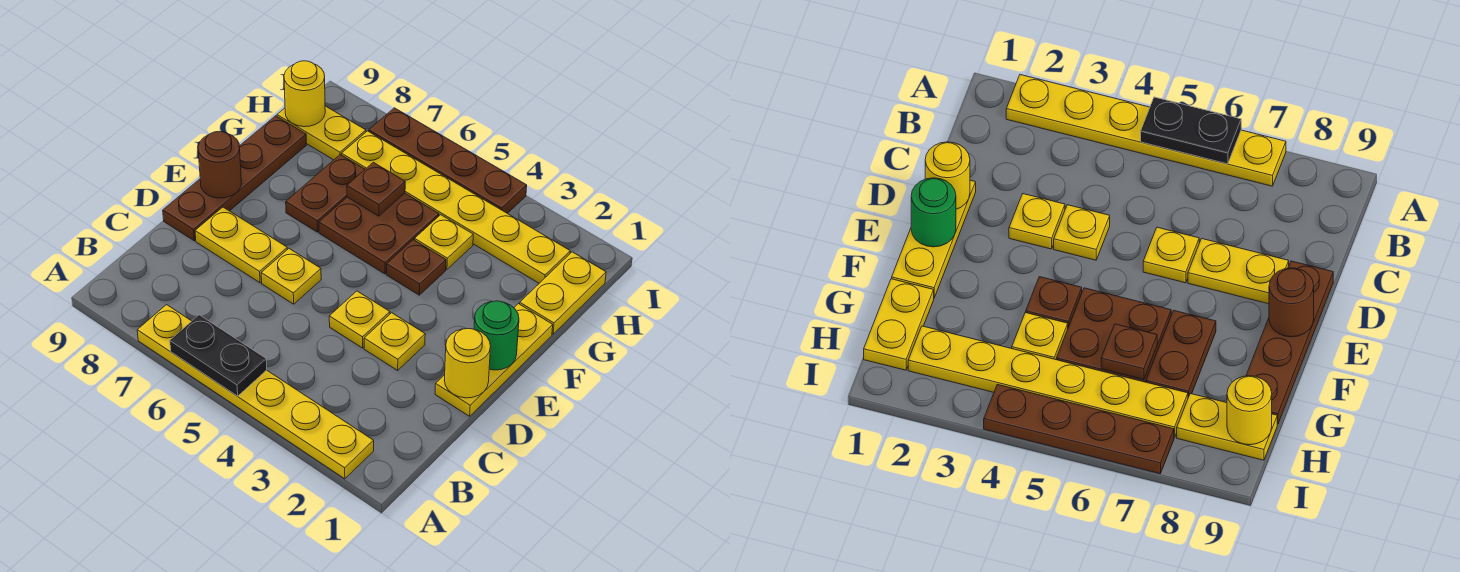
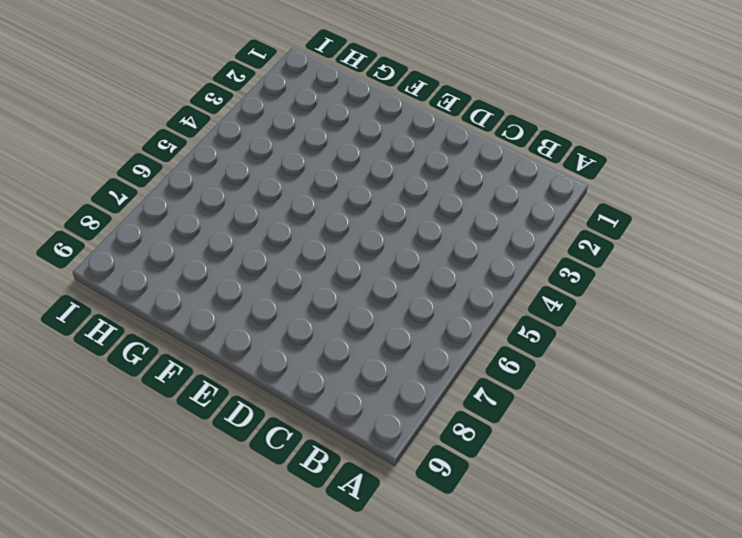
none -> yellow plate A2:A7 level 1
none -> yellow plate D1:F1 level 1
none -> yellow plate D3 level 1

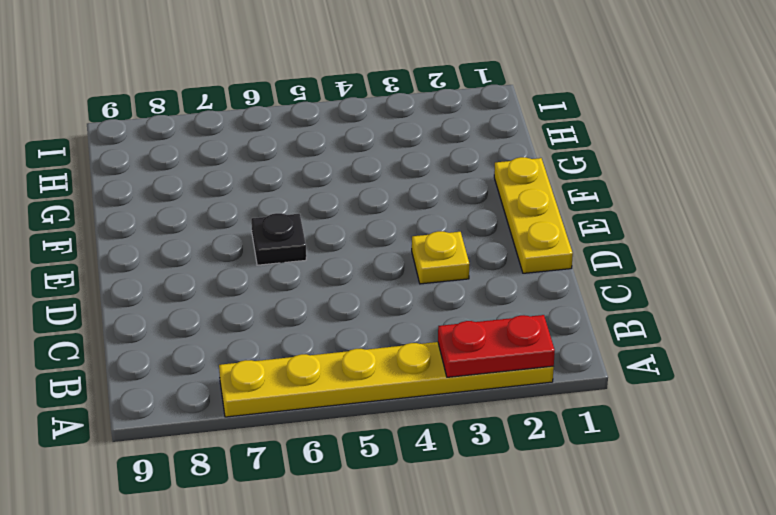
red plate A2:A3 level 2 -> none
black plate E6 level 1 -> none
none -> yellow plate D4 level 1
none -> yellow plate D6 level 1
none -> yellow plate D7:D8 level 1

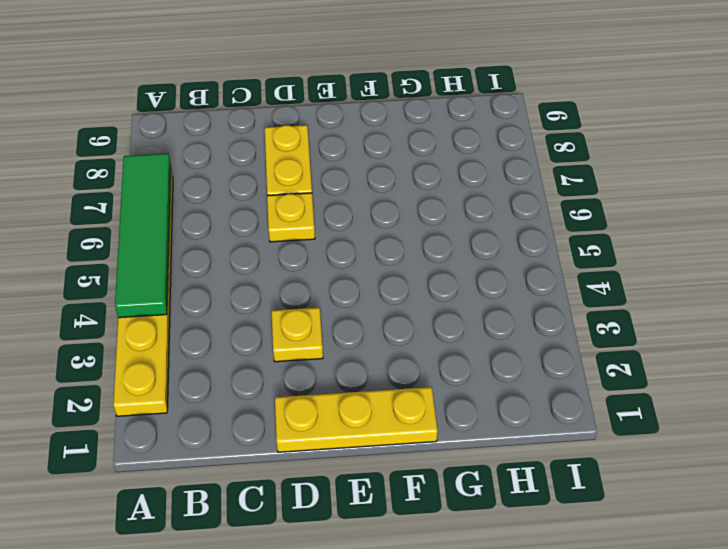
green tile A4:A7 level 2 -> black plate A5:A6 level 2
none -> yellow plate D4 level 1
none -> brown plate D9:G9 level 1
none -> brown plate F4 level 1

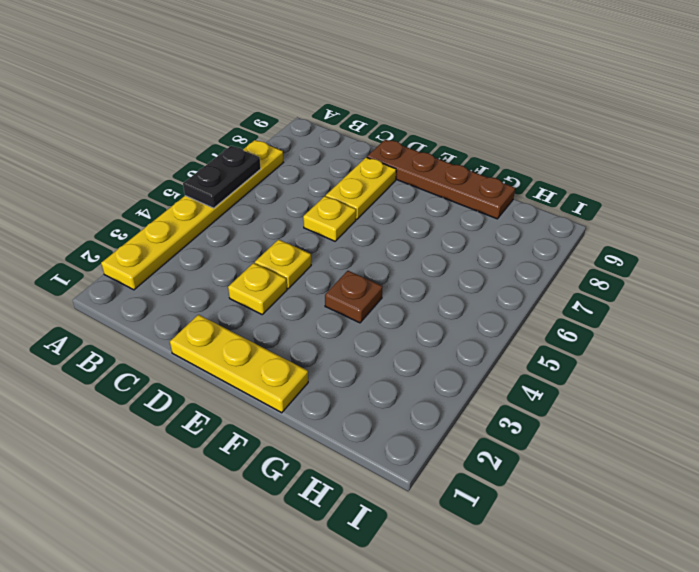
none -> brown plate F5:G6 level 1
none -> brown plate F7:G7 level 1
none -> yellow plate G1:H1 level 1

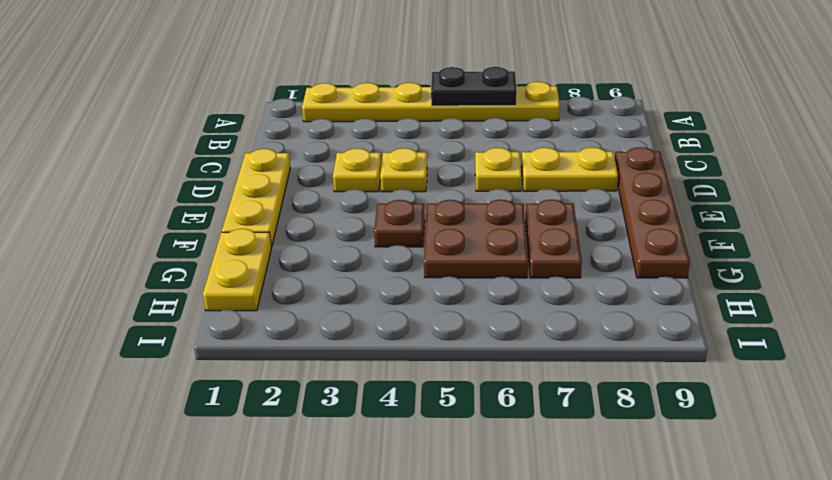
none -> yellow plate G4 level 1
none -> yellow plate H2:H7 level 1
none -> yellow plate H8:H9 level 1

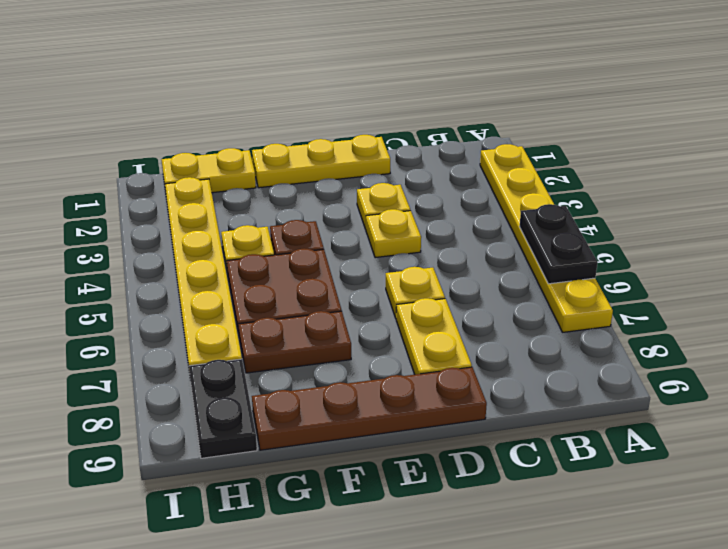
black plate H8:H9 level 1 -> yellow plate H8:H9 level 1
none -> brown plate I4:I7 level 1
none -> yellow round brick D1 level 2
none -> green round brick E1 level 2

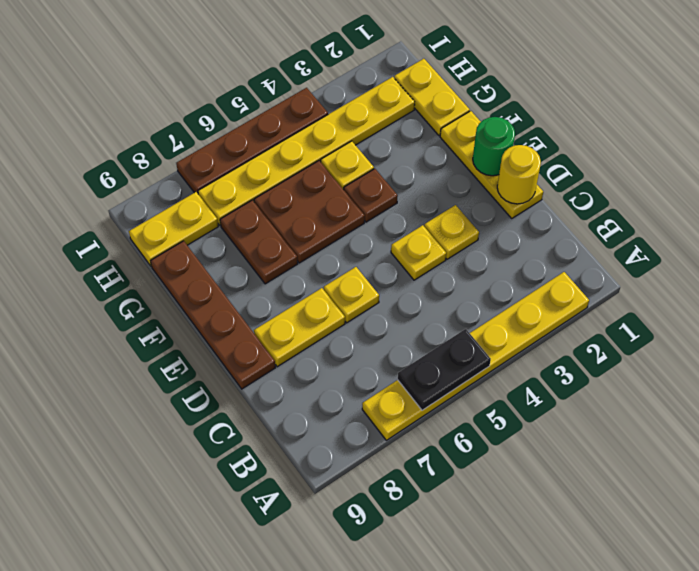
none -> brown round brick E9 level 2
none -> brown plate G6 level 2
none -> yellow round brick H9 level 2

